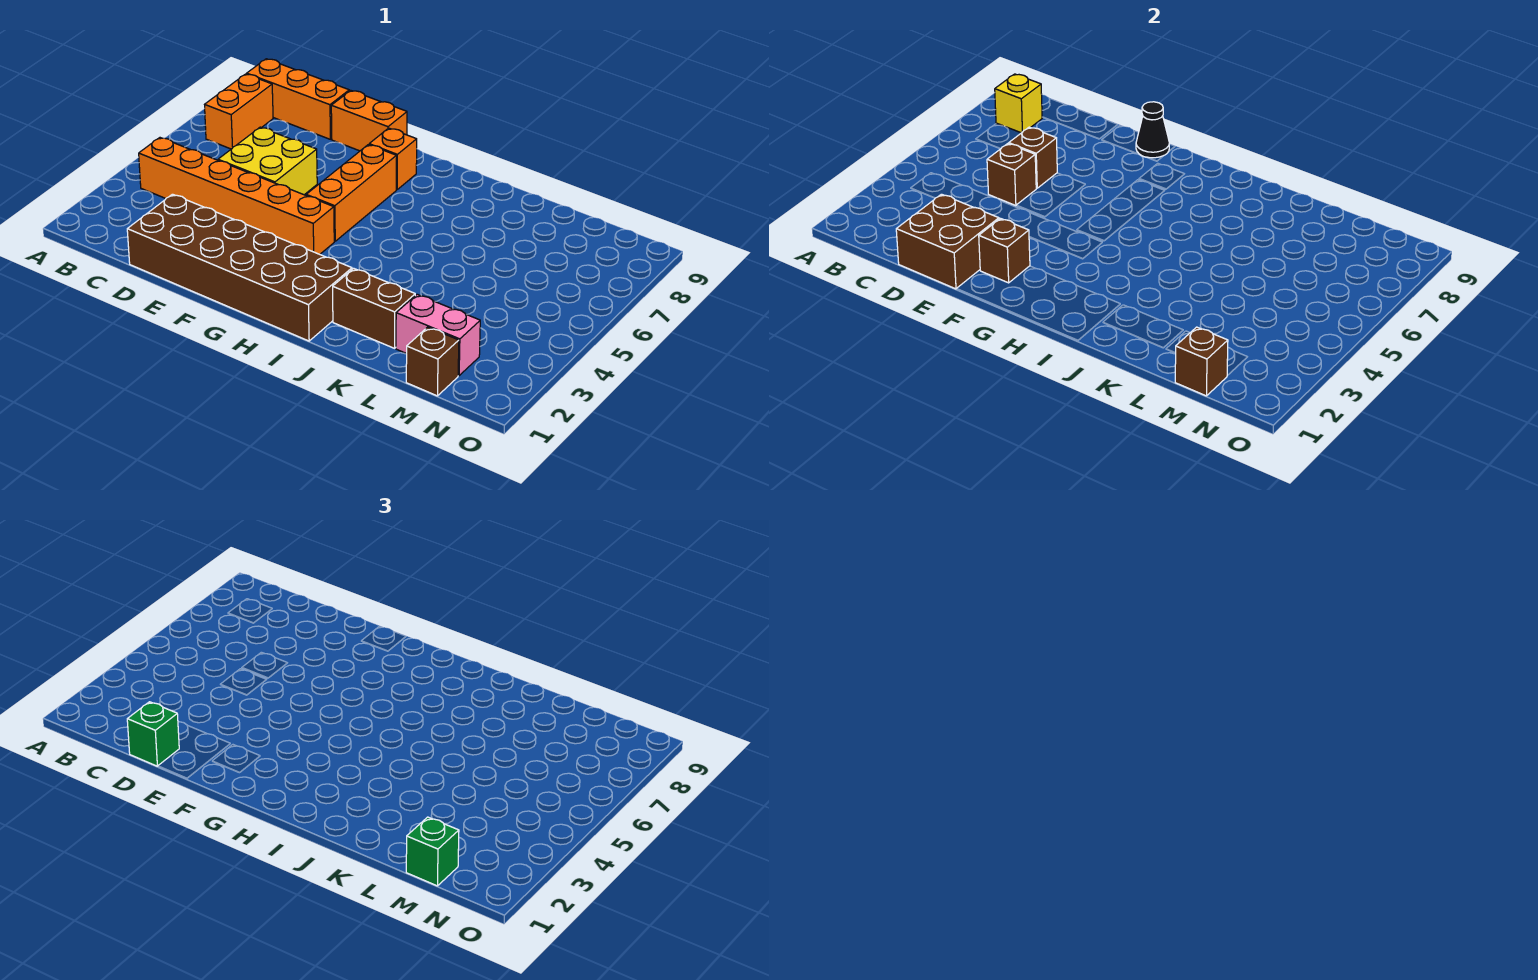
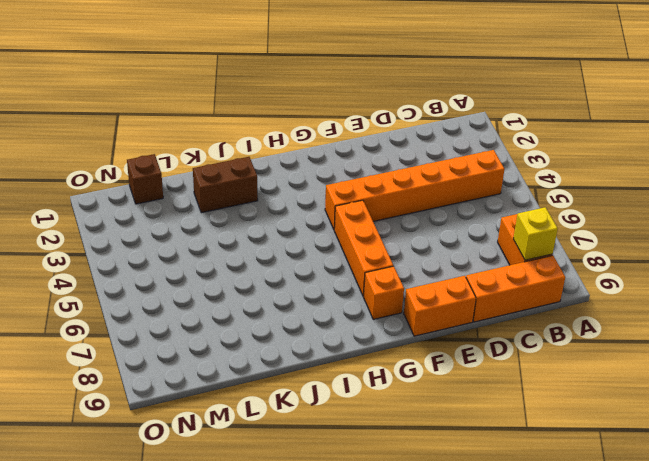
none -> brown brick D1:I2 level 1
none -> yellow brick D5:E6 level 1
none -> pink brick L2:M2 level 1

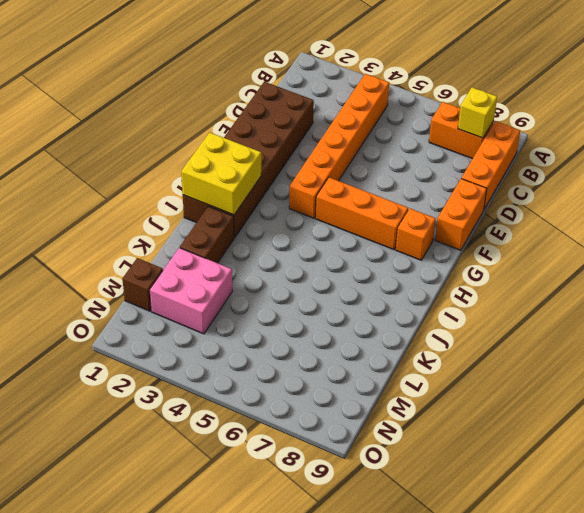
yellow brick H1:I2 level 2 -> yellow brick D5:E6 level 1
pink brick L2:M3 level 1 -> pink brick L2:M2 level 1
none -> brown brick D1:E2 level 2
none -> brown brick D5 level 2
none -> brown brick D6 level 2

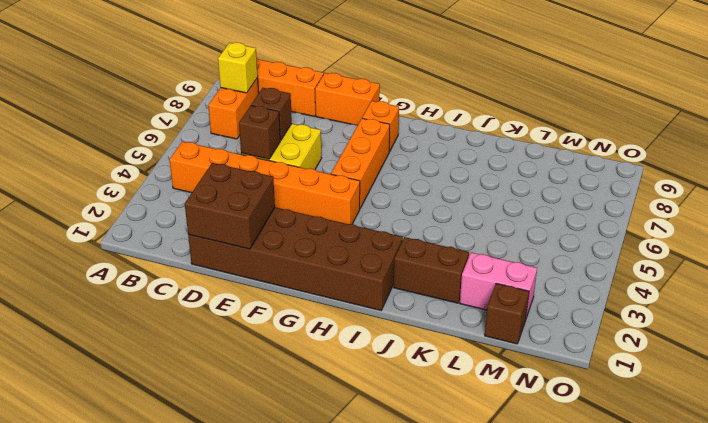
none -> brown brick F2 level 2
none -> black cone F9 level 2
none -> brown brick M1 level 2

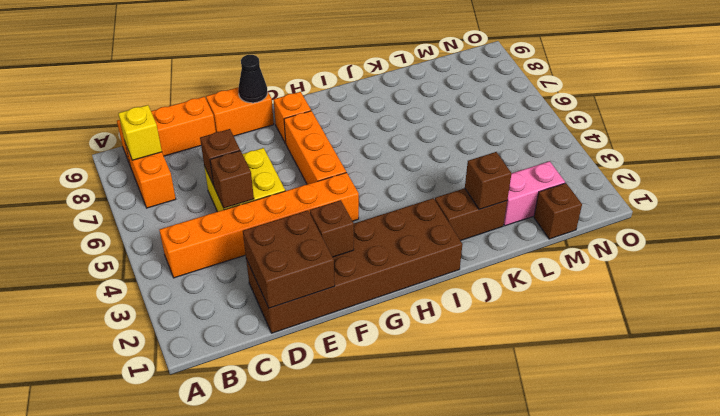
brown brick K2 level 2 -> brown brick M1 level 2
none -> green brick D1 level 3
none -> green brick M1 level 3

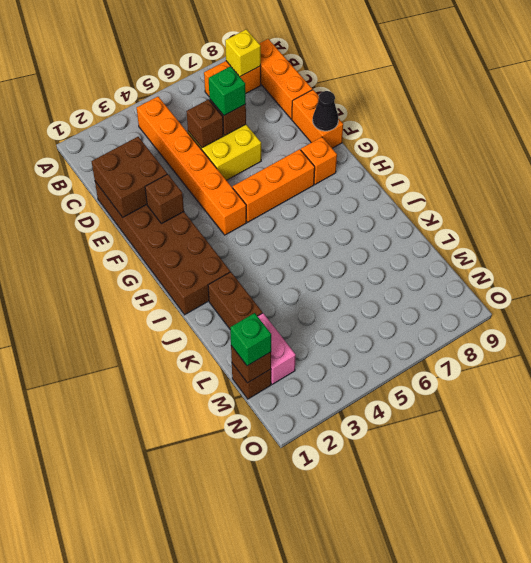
green brick D6 level 3 -> green brick D1 level 3

